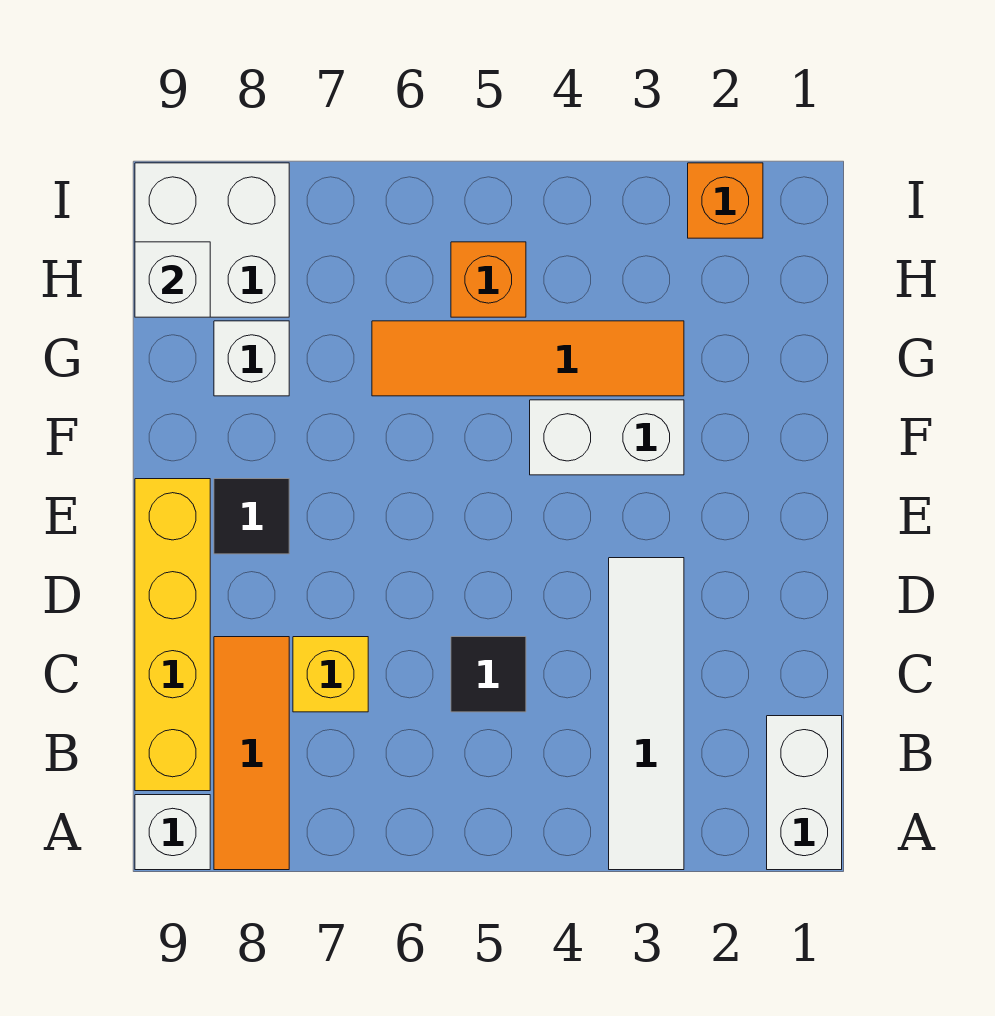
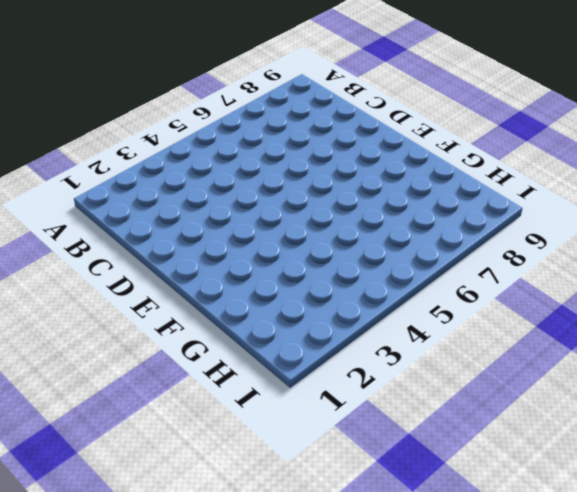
none -> white brick A1:B1 level 1
none -> white tile A3:D3 level 1
none -> orange tile A8:C8 level 1

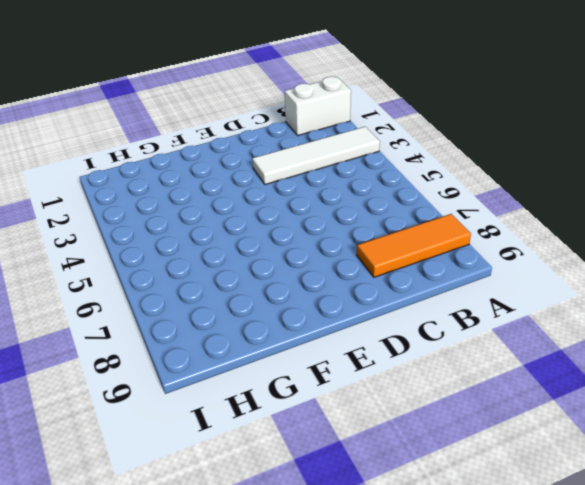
none -> white brick A9 level 1
none -> yellow brick B9:E9 level 1
none -> black tile C5 level 1

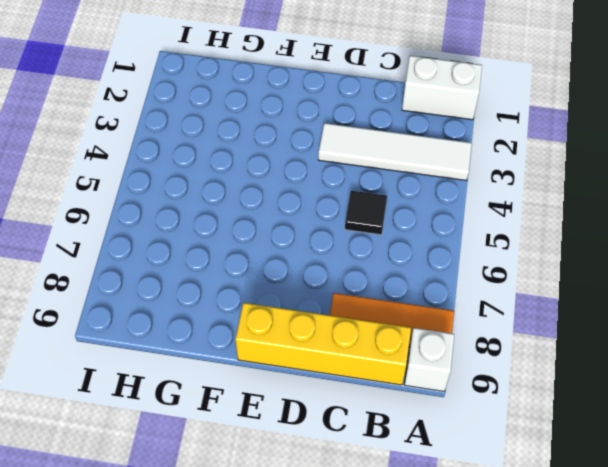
none -> yellow brick C7 level 1
none -> black tile E8 level 1
none -> white brick F3:F4 level 1

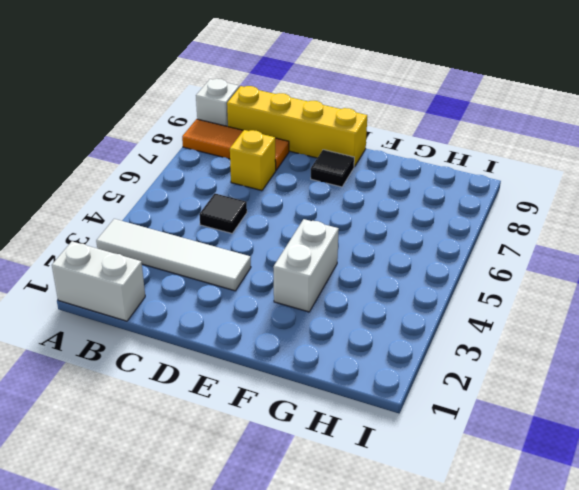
none -> orange tile G3:G6 level 1
none -> white brick G8 level 1
none -> orange brick H5 level 1

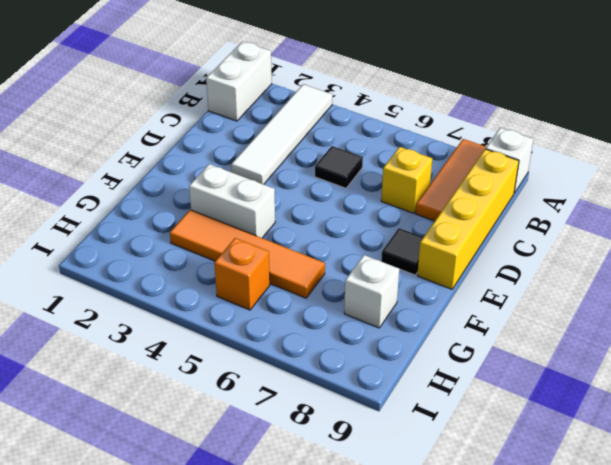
none -> white brick H8:I9 level 1
none -> orange brick I2 level 1
none -> white brick H9 level 2

